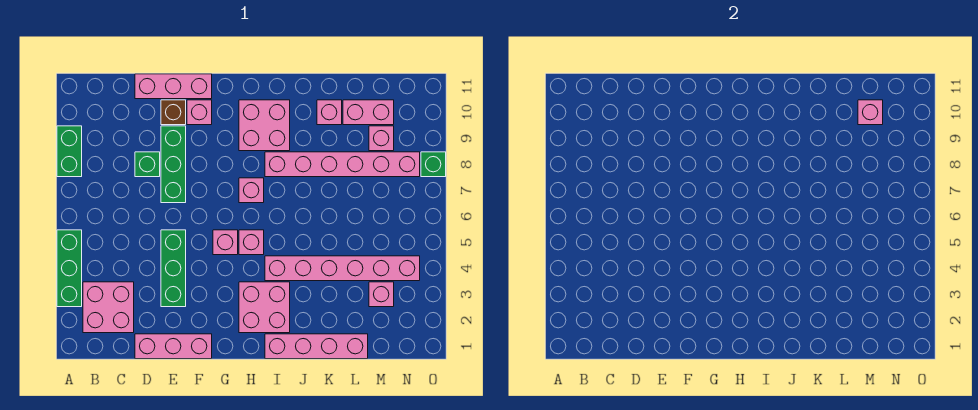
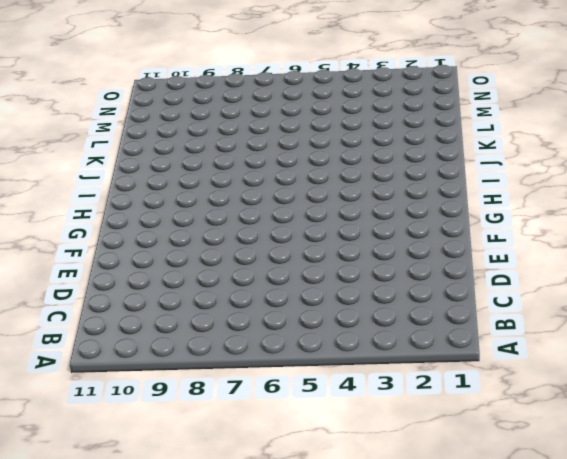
none -> green brick A3:A5 level 1
none -> green brick A8:A9 level 1
none -> pink brick B2:C3 level 1

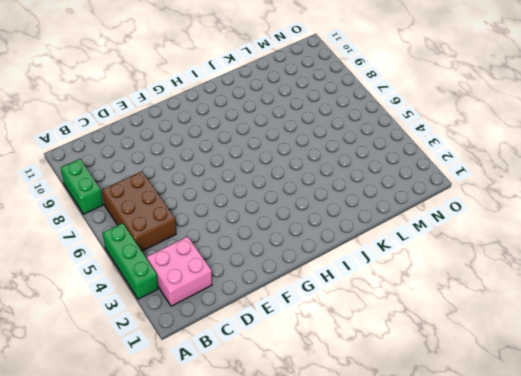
brown brick B5:C7 level 1 -> none
none -> pink brick D1:F1 level 1
none -> green brick D8 level 1
none -> pink brick D11:F11 level 1

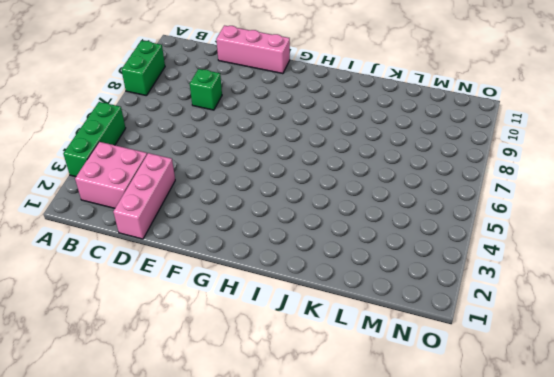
pink brick D1:D3 level 1 -> pink brick D1:F1 level 1
none -> green brick E3:E5 level 1
none -> green brick E7:E9 level 1
none -> brown brick E10 level 1

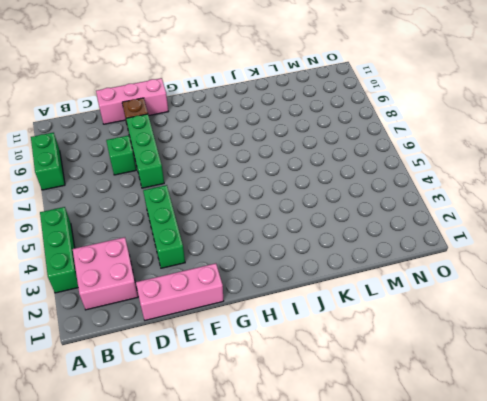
none -> pink brick F10 level 1
none -> pink brick G5 level 1
none -> pink brick H2:I3 level 1

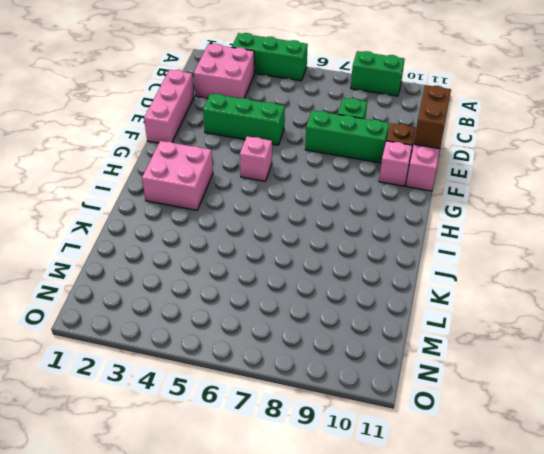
brown brick D11:E11 level 2 -> none
none -> pink brick H5 level 1
none -> pink brick H7 level 1
none -> pink brick H9:I10 level 1

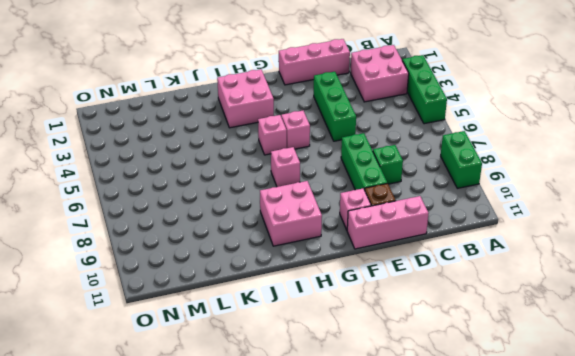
none -> pink brick I1:L1 level 1
none -> pink brick I4:N4 level 1
none -> pink brick I8:N8 level 1

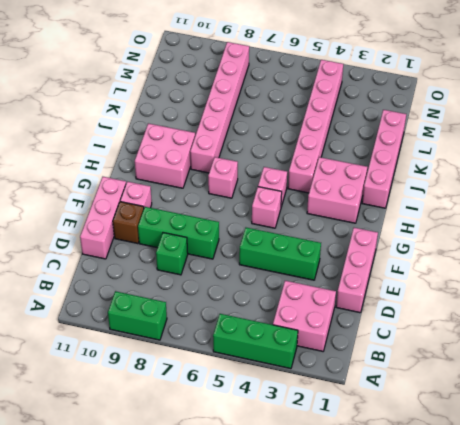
none -> pink brick K10 level 1
none -> pink brick L10:M10 level 1
none -> pink brick M3 level 1

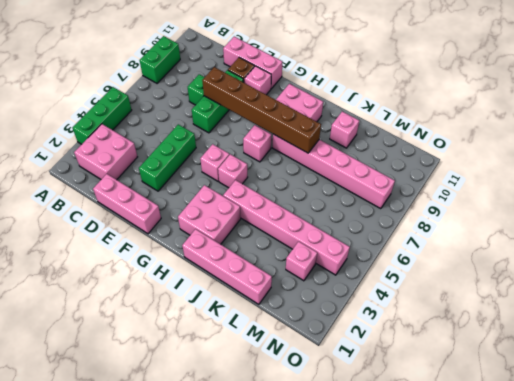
brown brick E8:J8 level 2 -> none
none -> pink brick L10:M10 level 1
none -> pink brick M9 level 1
none -> green brick O8 level 1

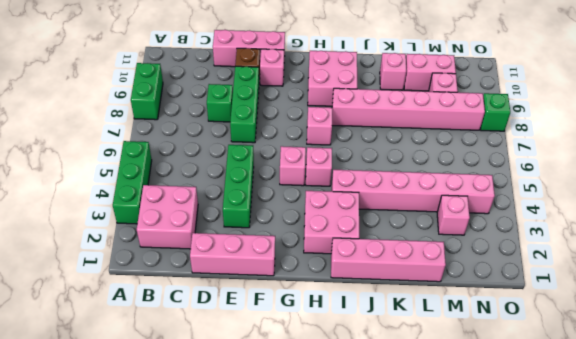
none -> pink brick M10 level 2

